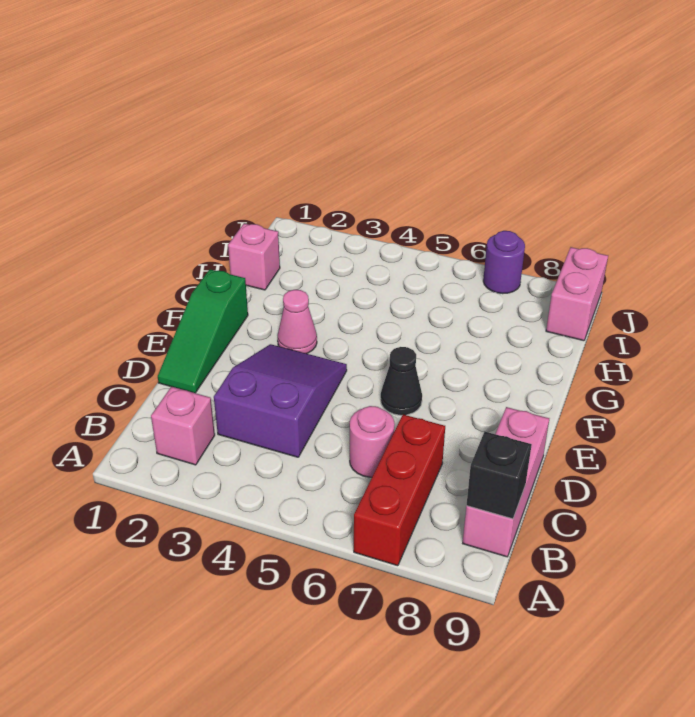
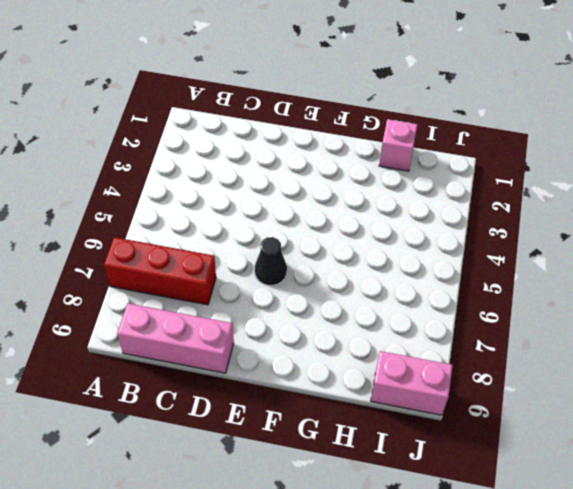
none -> pink brick B2 level 1
none -> purple slope C3:E4 level 1 top C
none -> pink round brick C6 level 1

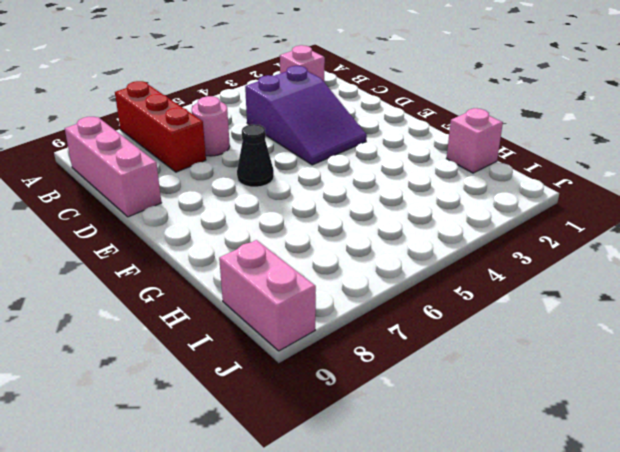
none -> green slope D1:F1 level 1 top F
none -> pink cone F3 level 1
none -> purple round brick J7 level 1

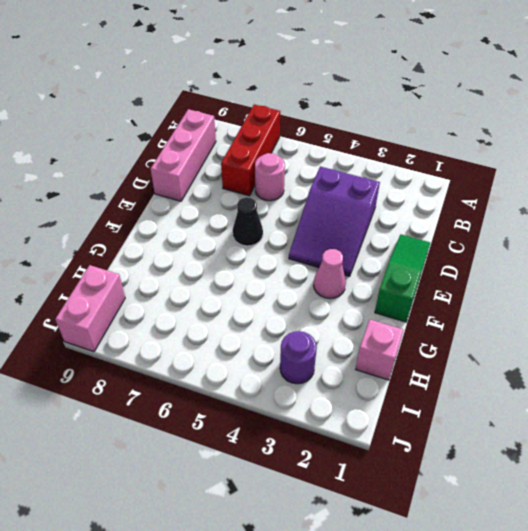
purple round brick I3 level 1 -> purple round brick J7 level 1
none -> pink brick B2 level 1
none -> black brick B9 level 2

